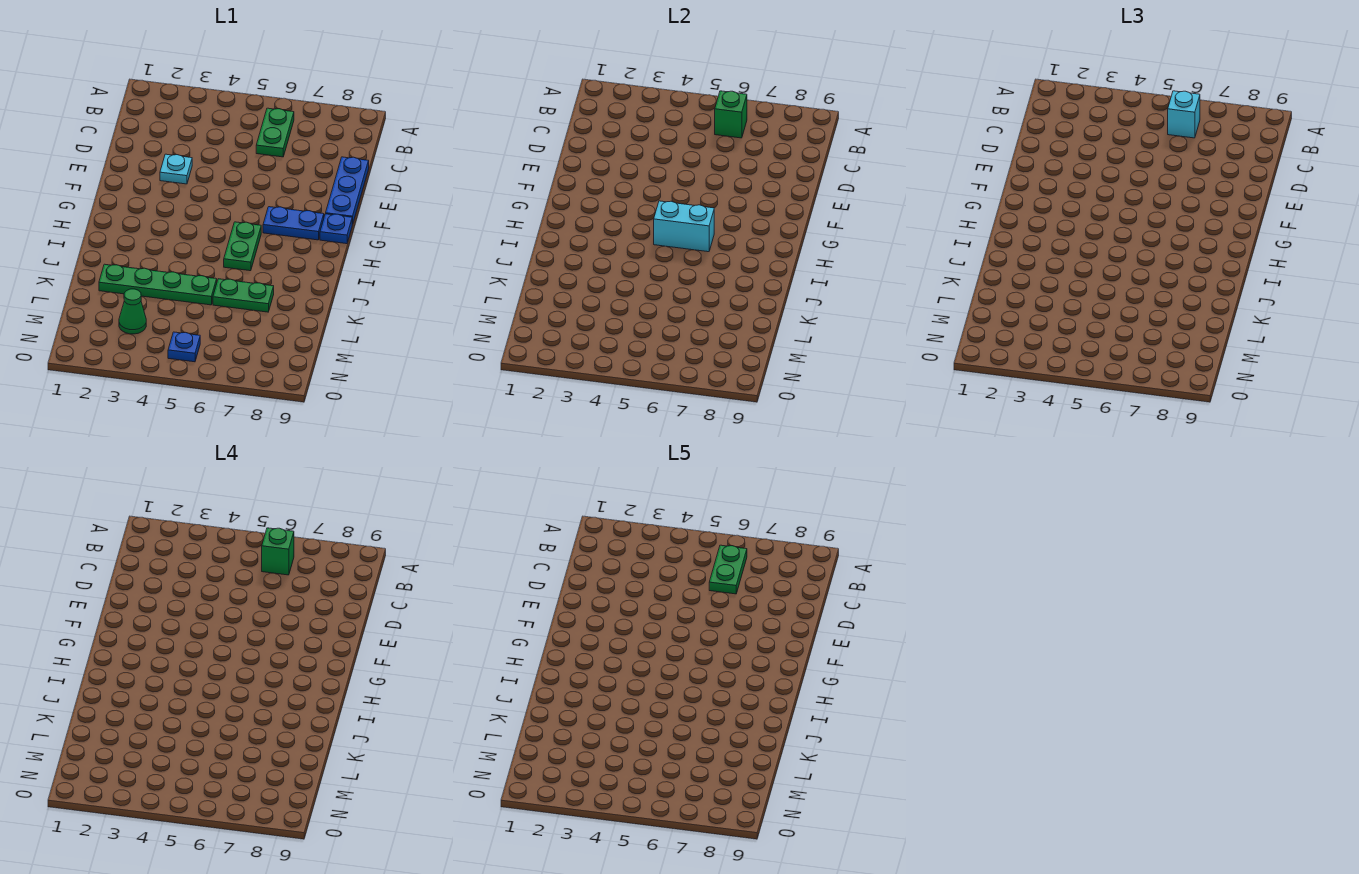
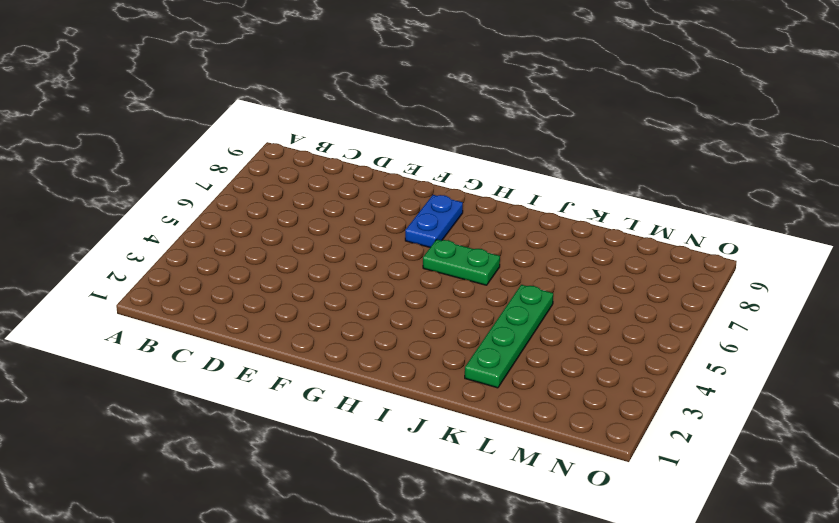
none -> green plate B6:C6 level 1
none -> blue plate D9:F9 level 1
none -> cyan plate E3 level 1

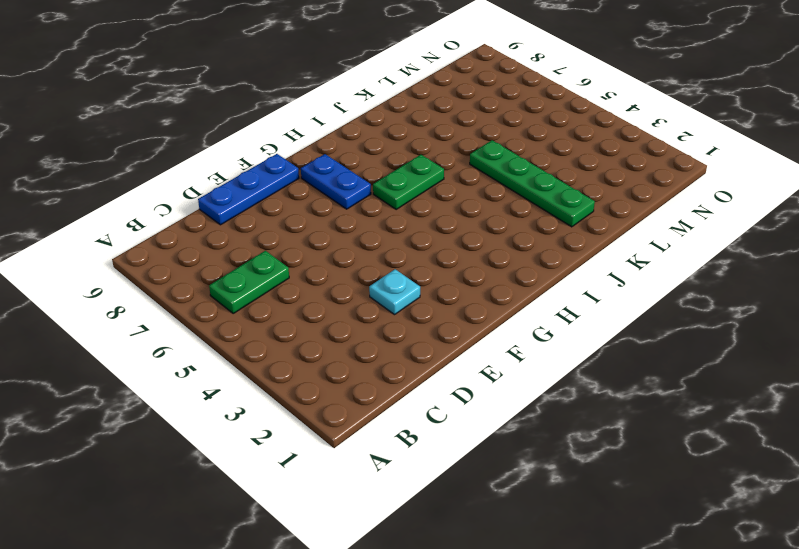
none -> blue plate G9 level 1
none -> green plate K6:K7 level 1
none -> green cone M3 level 1

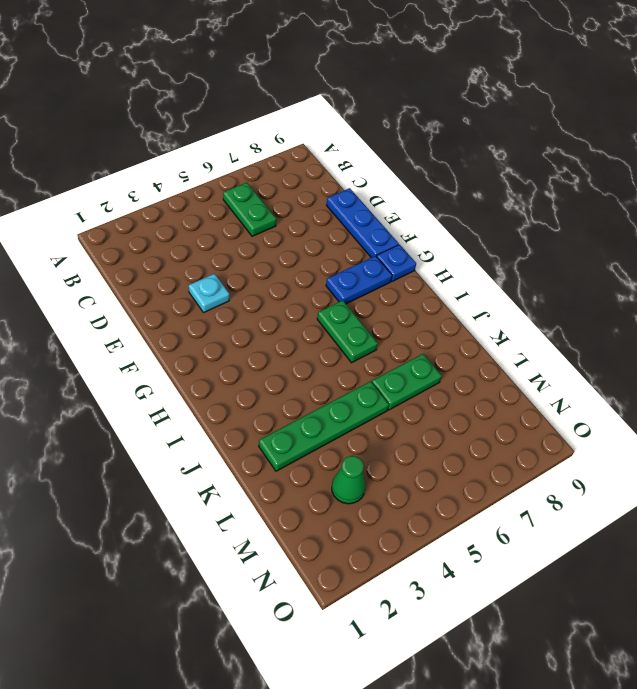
none -> blue plate N5 level 1
none -> green brick B6 level 2
none -> cyan brick H5:H6 level 2

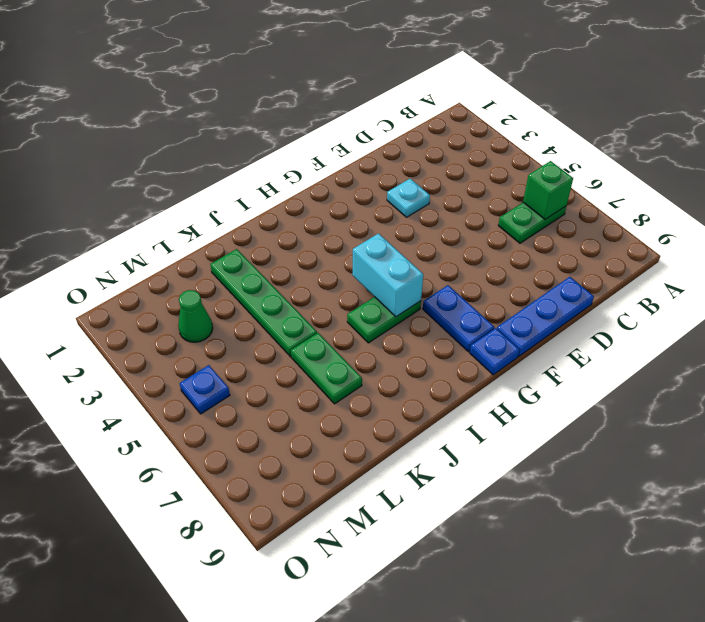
none -> cyan brick B6 level 3
none -> green brick B6 level 4
none -> green plate B6:C6 level 5

